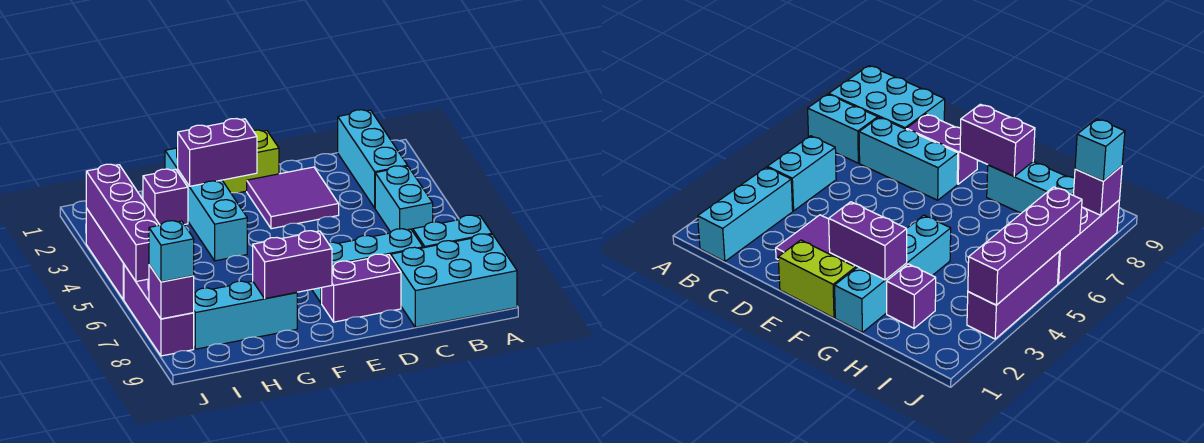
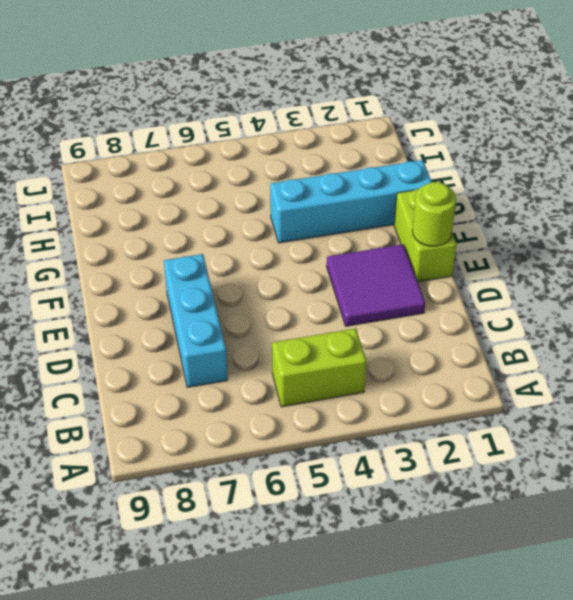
lime brick B4:B5 level 1 -> cyan brick B4:B5 level 1
lime round brick E1 level 2 -> none
none -> cyan brick A7:B7 level 1
none -> cyan brick A8:C9 level 1
none -> cyan brick B1:B3 level 1

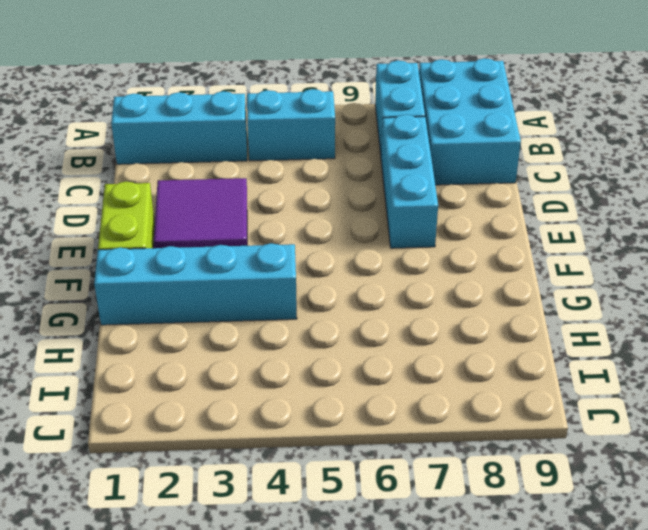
none -> purple brick D8:E8 level 1
none -> cyan brick G8:I8 level 1
none -> purple brick H2 level 1

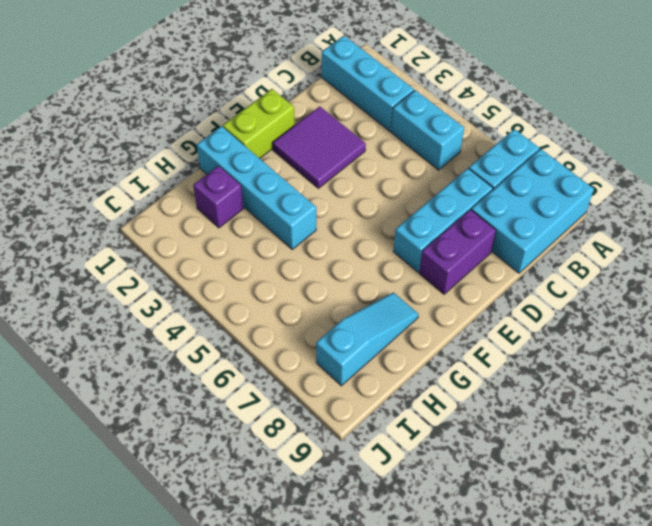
cyan slope G8:I8 level 1 top I -> cyan brick G8:I8 level 1
none -> purple brick J3:J5 level 1
none -> purple brick J6:J8 level 1
none -> purple brick F2:G2 level 2

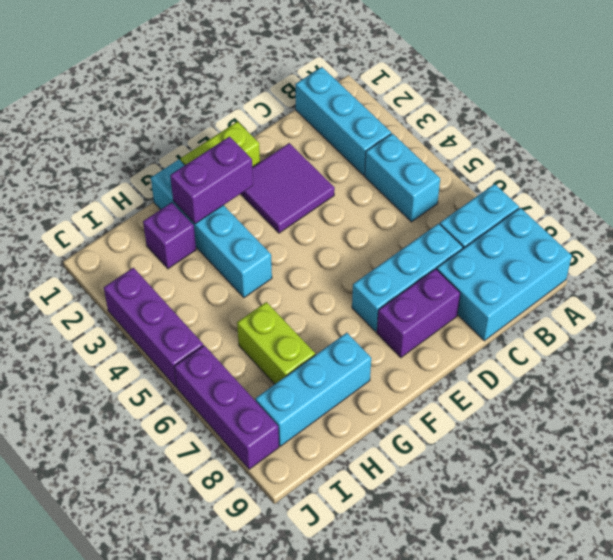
lime brick H6:H7 level 1 -> none
none -> purple brick F8:G8 level 2
none -> purple brick J3:J6 level 2
none -> purple brick J8 level 2

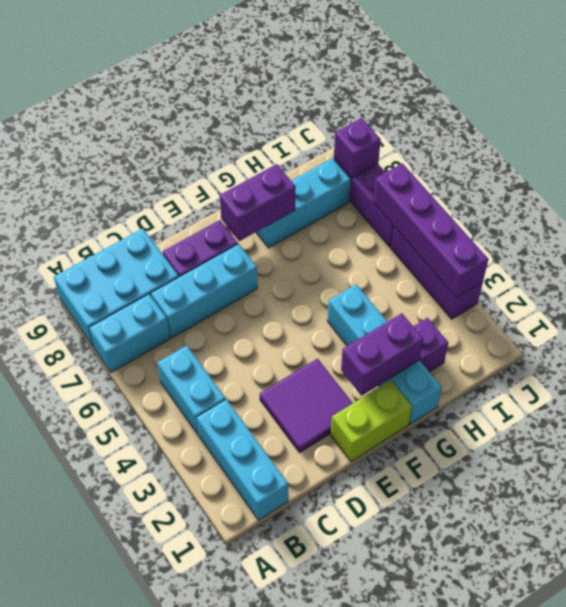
none -> cyan brick J8 level 3

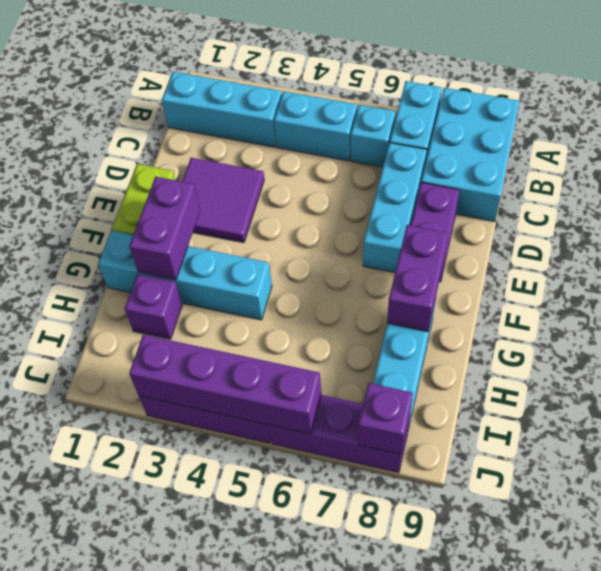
cyan brick B6 level 1 -> cyan brick J8 level 3

